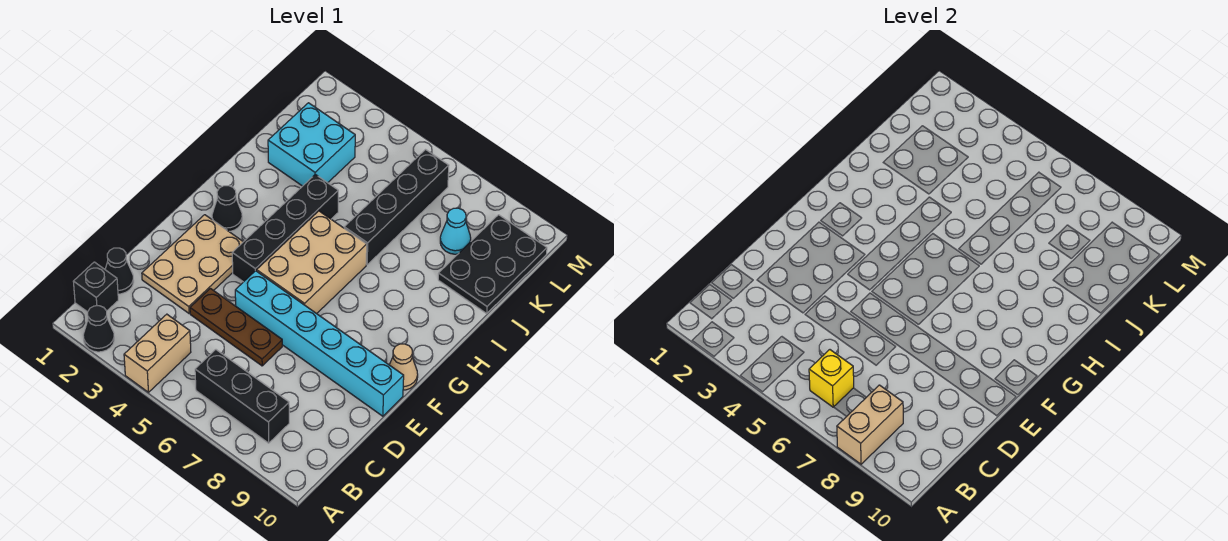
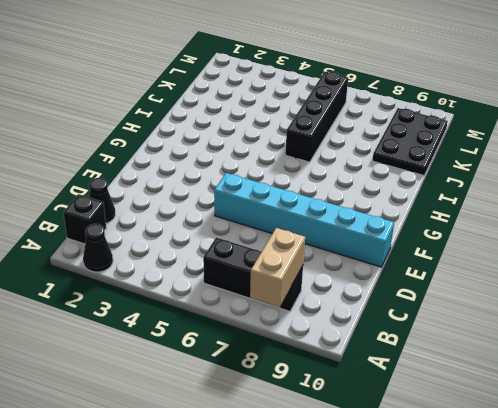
none -> tan brick A4:B4 level 1
none -> tan plate D2:F3 level 1
none -> brown plate D4:D6 level 1

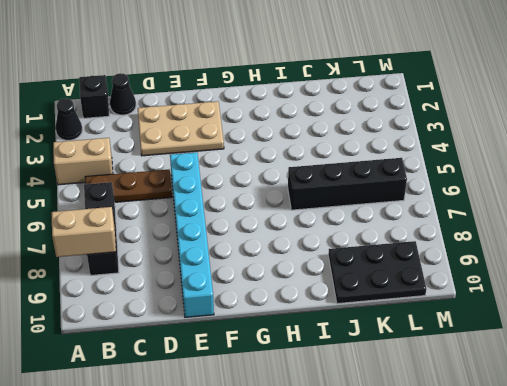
brown plate B5:D5 level 1 -> brown plate D4:D6 level 1
none -> black brick F4:I4 level 1
none -> tan brick F5:H6 level 1
none -> tan cone F10 level 1

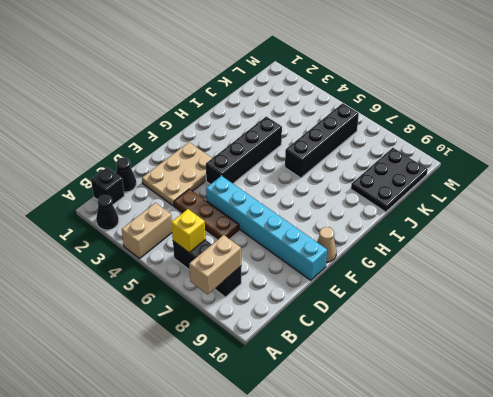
none -> tan brick F5:H6 level 1
none -> black cone G2 level 1
none -> cyan brick J2:K3 level 1

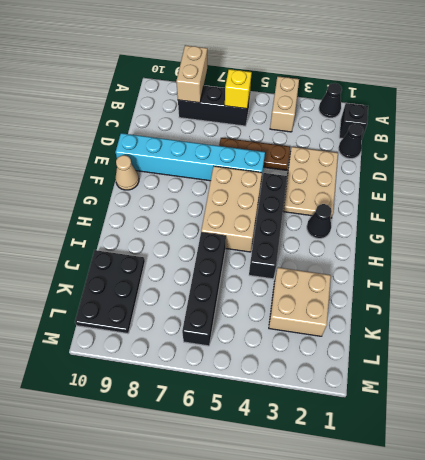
tan brick J2:K3 level 1 -> cyan brick J2:K3 level 1
none -> cyan cone K8 level 1

